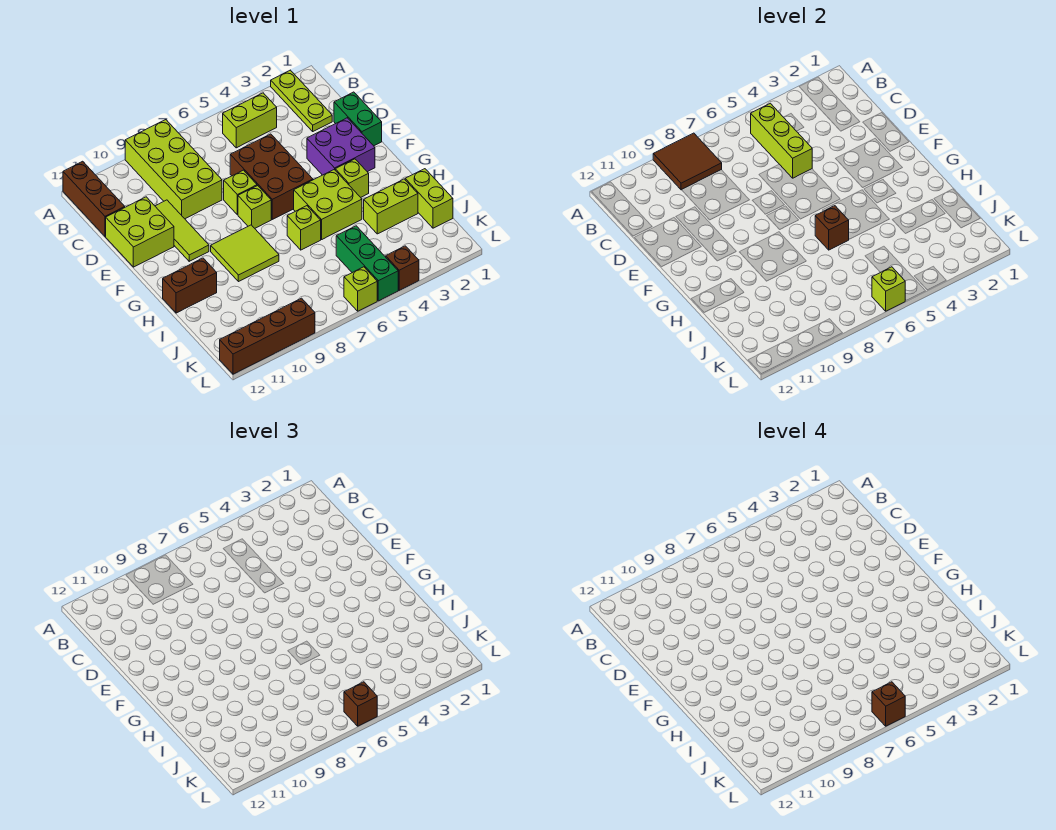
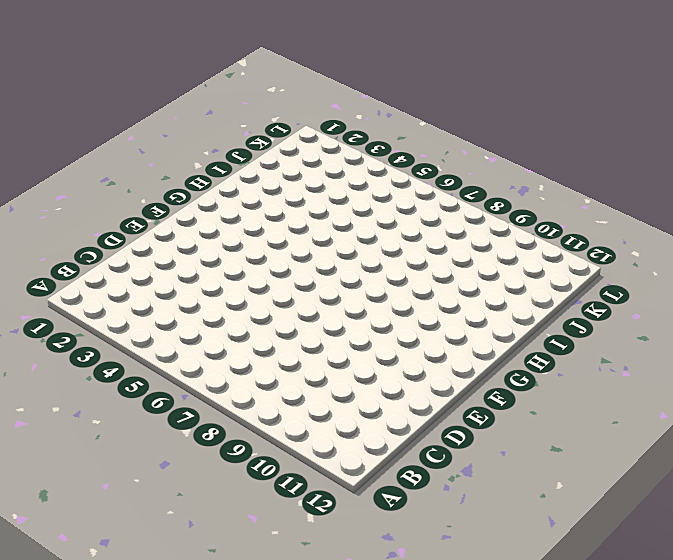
none -> lime plate A2:C2 level 1
none -> lime brick A8:D9 level 1
none -> brown brick A12:C12 level 1

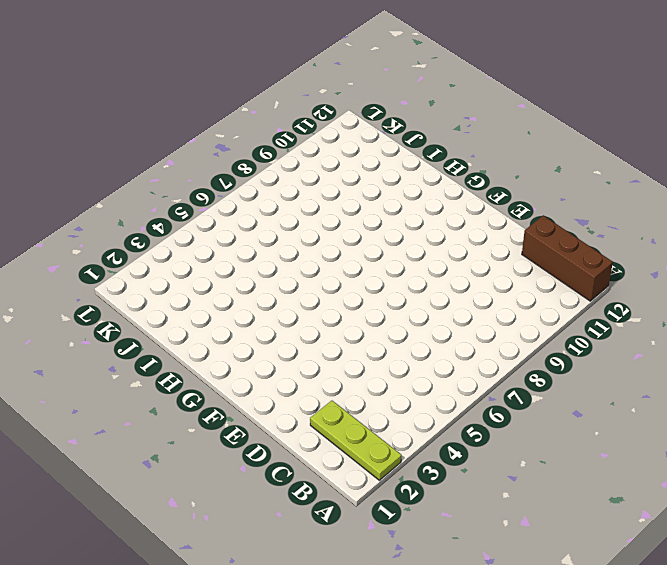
none -> lime brick A8:D9 level 1
none -> lime brick B4:B5 level 1
none -> green brick D1:E1 level 1

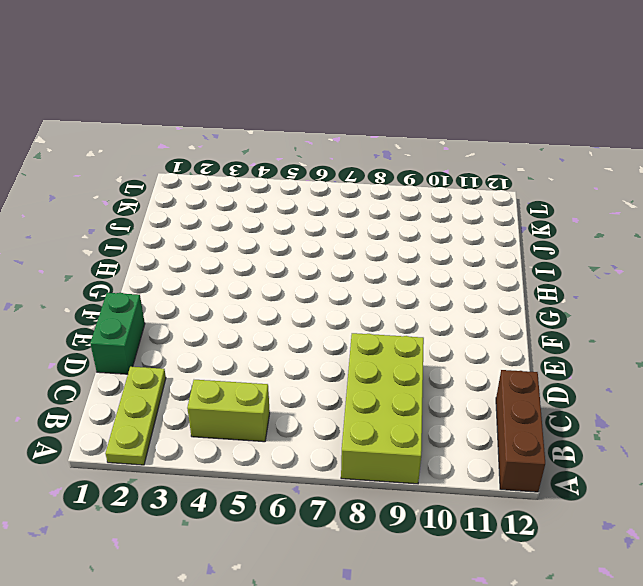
none -> brown brick D5:F6 level 1
none -> lime tile D10:F10 level 1
none -> lime brick D11:E12 level 1

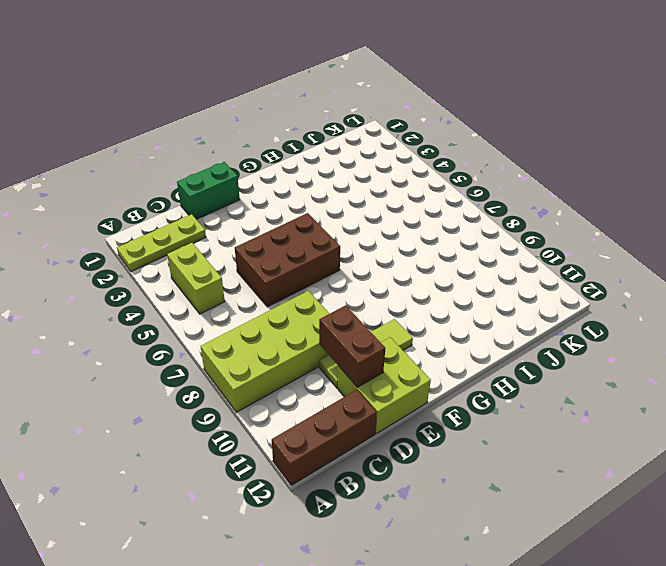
brown brick D10:D11 level 2 -> brown brick H11:H12 level 1
none -> purple brick E2:F3 level 1
none -> lime brick E7 level 1
none -> lime brick F7 level 1

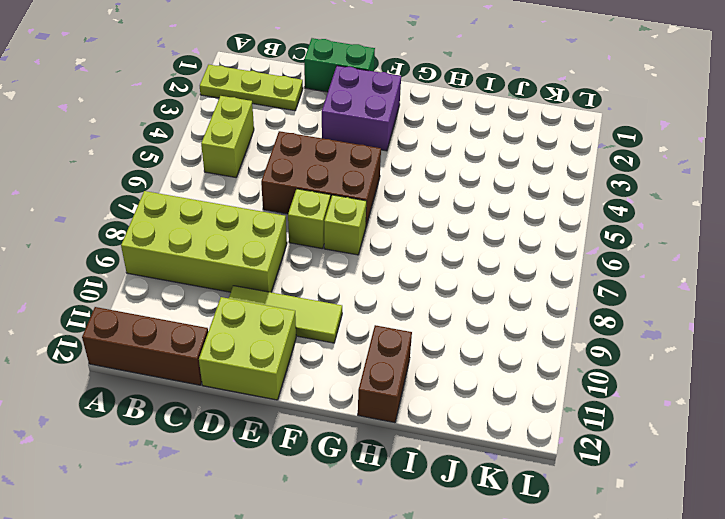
none -> lime brick G3 level 1
none -> lime brick G4:H5 level 1
none -> lime tile G8:H9 level 1

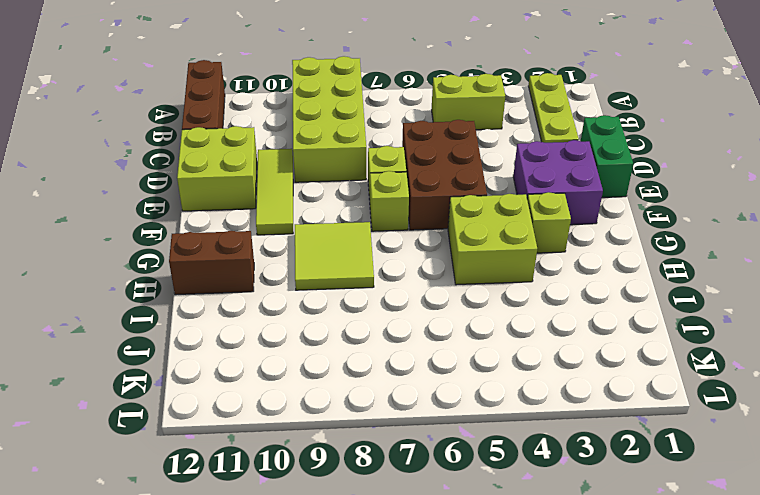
none -> lime brick H6 level 1
none -> lime brick I1:J1 level 1
none -> lime brick I2:I3 level 1

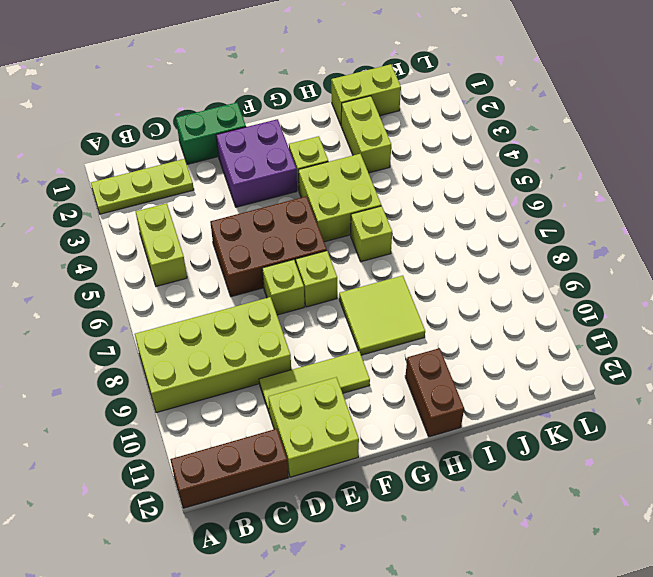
none -> green brick J5:L5 level 1
none -> brown brick L4 level 1
none -> lime brick L6 level 1

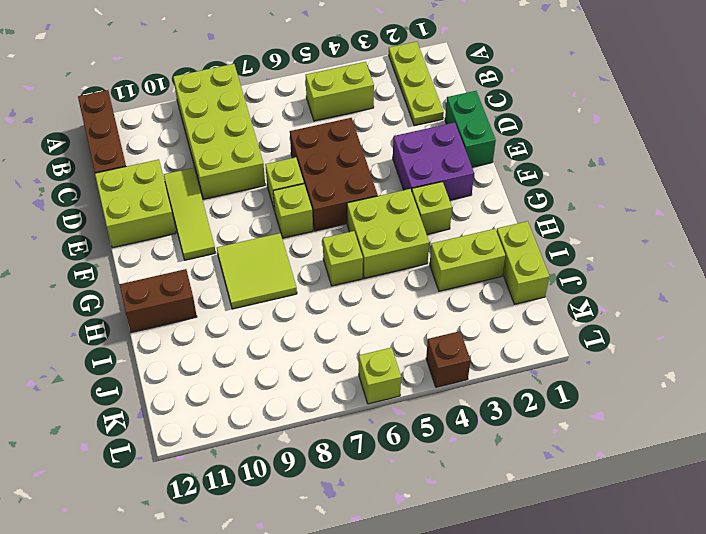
none -> green brick J5:L5 level 1
none -> brown brick L9:L12 level 1
none -> brown tile A8:B9 level 2

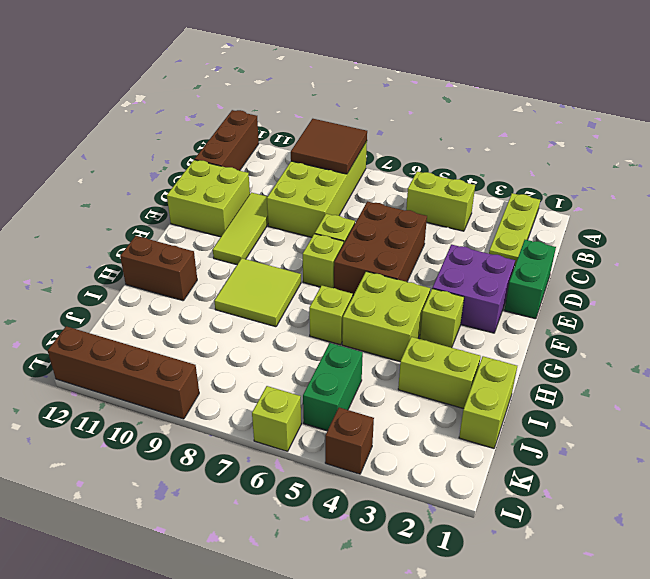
green brick J5:K5 level 1 -> green brick J5:L5 level 1
none -> lime brick B5:D5 level 2
none -> brown brick H6 level 2
none -> lime brick L6 level 2

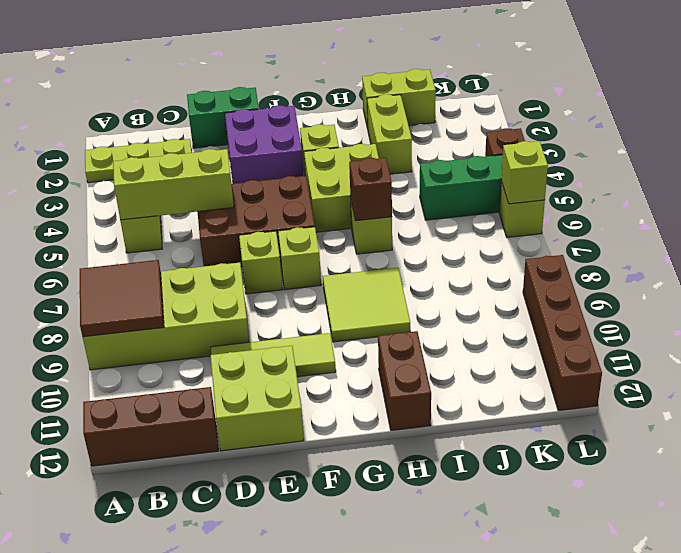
none -> brown brick L6 level 3
none -> brown brick L6 level 4

